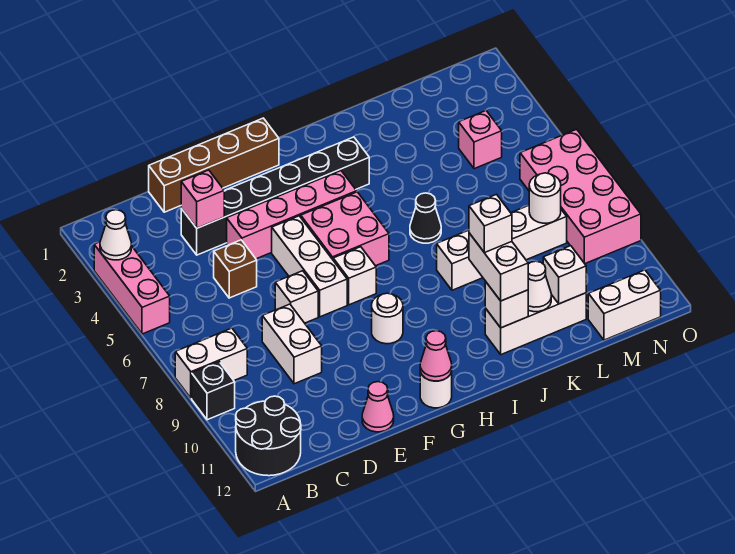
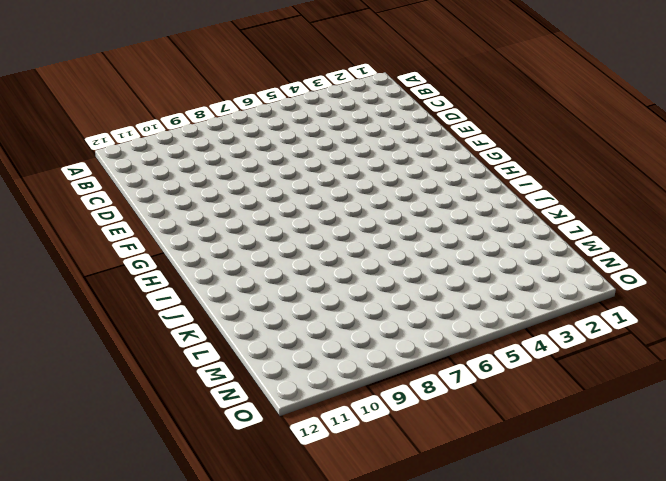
none -> pink brick A3:A5 level 1
none -> white brick A8:B8 level 1
none -> black brick A9 level 1
none -> black round brick A11:B12 level 1

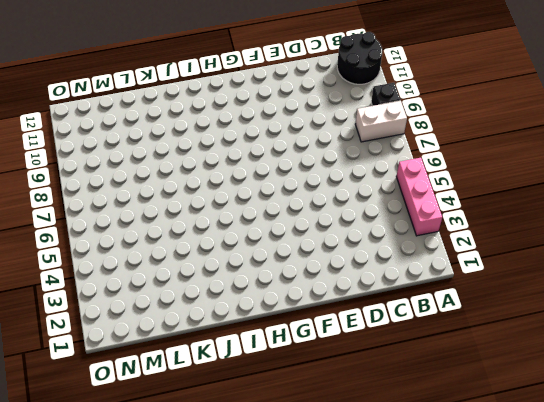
none -> brown brick D1:G1 level 1
none -> black brick D3:I3 level 1
none -> brown brick D5 level 1
none -> white brick D8:D9 level 1

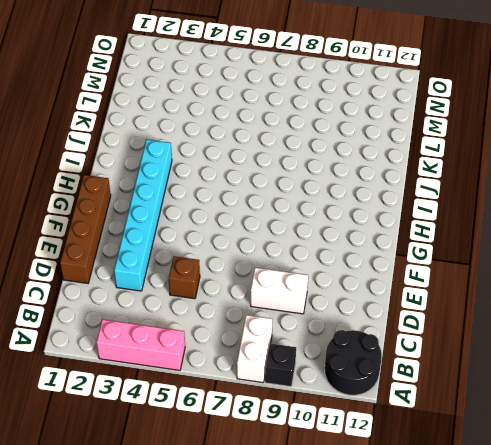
cyan brick D3:I3 level 1 -> black brick D3:I3 level 1
none -> pink brick E4:H4 level 1
none -> white brick E7 level 1
none -> pink cone E12 level 1
none -> white brick F5:F7 level 1

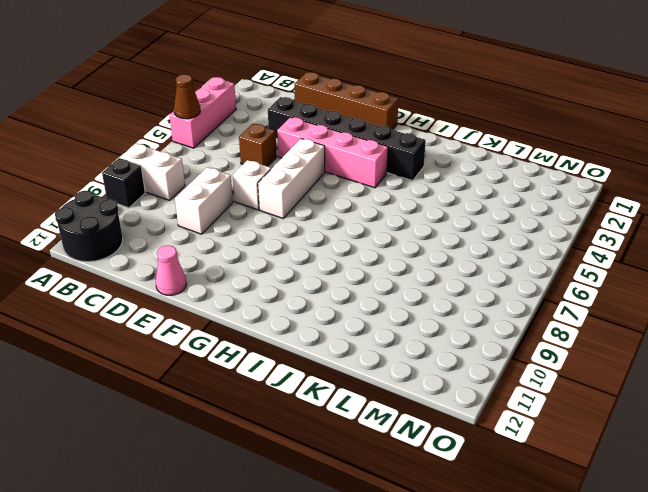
brown cone A5 level 2 -> none
none -> pink brick G5:H6 level 1
none -> white brick G7 level 1
none -> white round brick G9 level 1
none -> white round brick G12 level 1

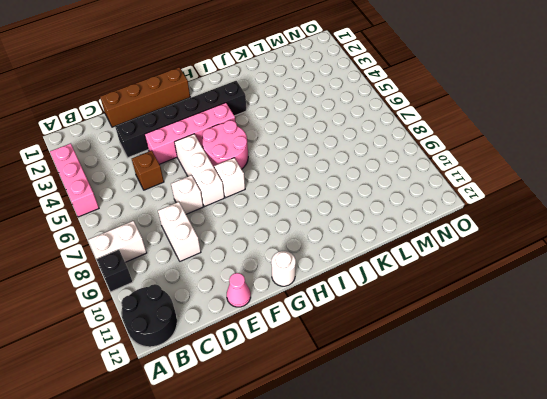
pink round brick G5:H6 level 1 -> pink brick G5:H6 level 1
none -> white round brick G9 level 1
none -> black cone J6 level 1
none -> white brick J8:M8 level 1
none -> white brick J11:L11 level 1

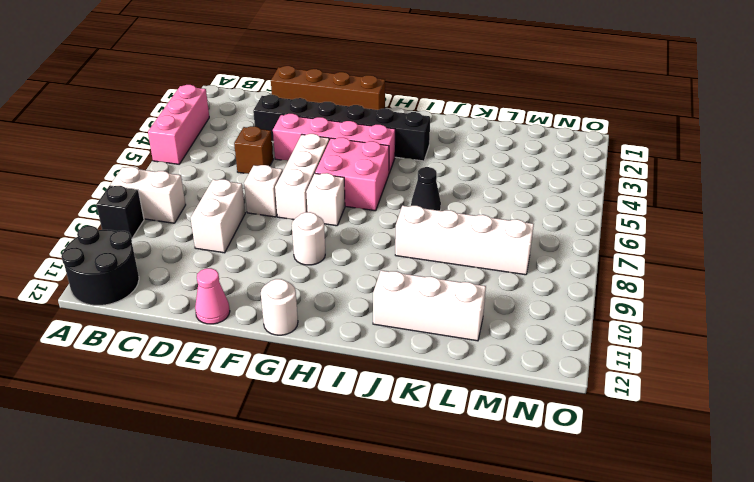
none -> pink brick M4 level 1
none -> white brick M12:N12 level 1
none -> pink brick N6:O9 level 1
none -> white cone A3 level 2

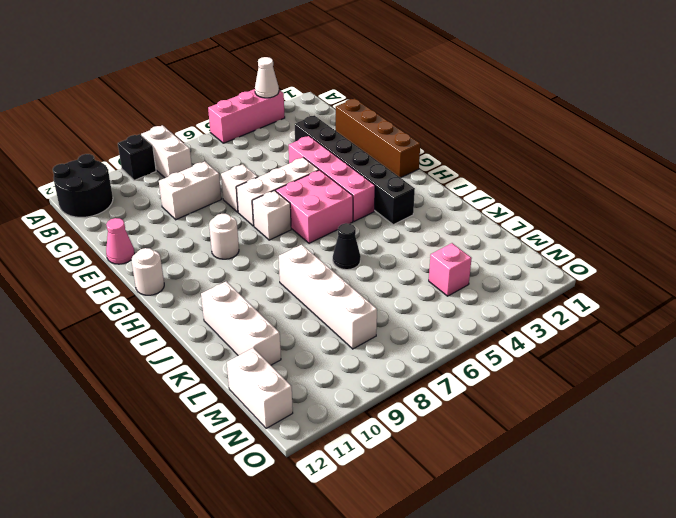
none -> brown brick D5 level 1
none -> pink brick N6:O9 level 1
none -> pink brick D3 level 2
none -> pink cone G12 level 2

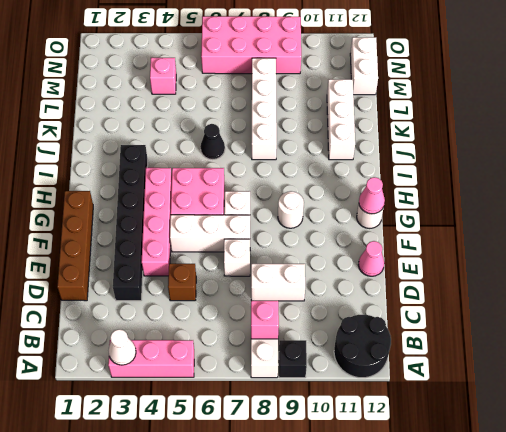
pink brick B8 level 2 -> pink brick D3 level 2
none -> white brick J11 level 2
none -> white cone K11 level 2
none -> white brick L11 level 2
none -> white round brick M8 level 2

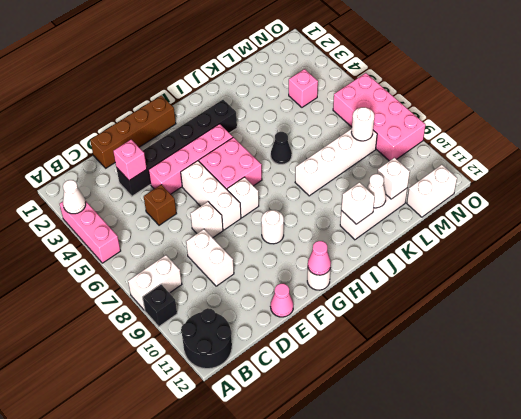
none -> white brick J10:J11 level 3
none -> white brick J10 level 4

